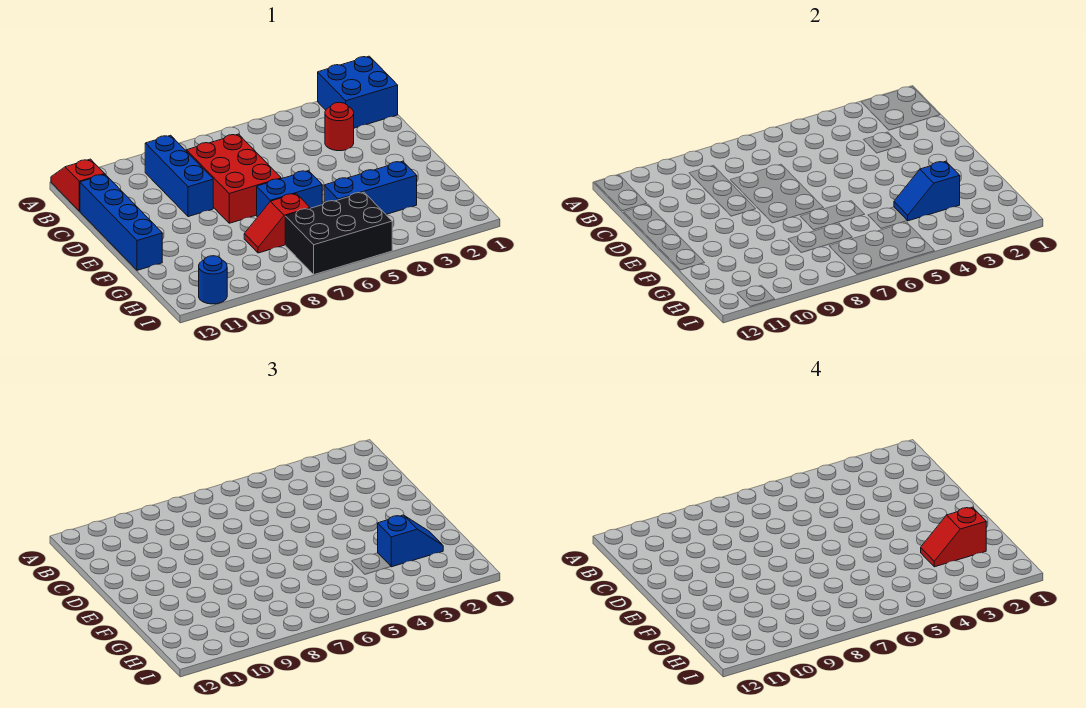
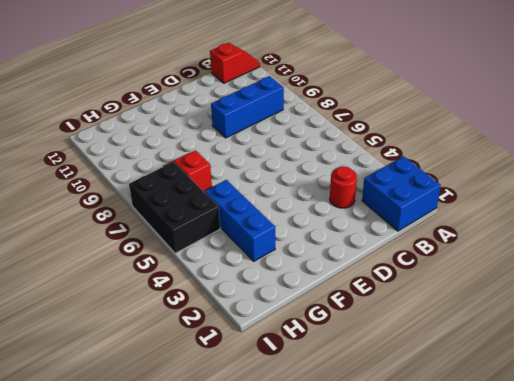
none -> red brick C7:E8 level 1
none -> blue brick C12:F12 level 1
none -> blue brick F6:F7 level 1

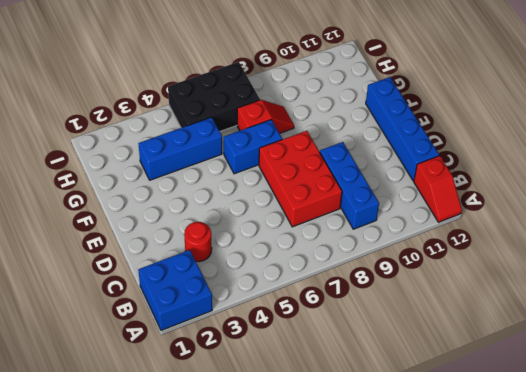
none -> blue round brick I11 level 1
none -> blue slope G3:G4 level 2 top 3
none -> blue slope G2:G3 level 3 top 3

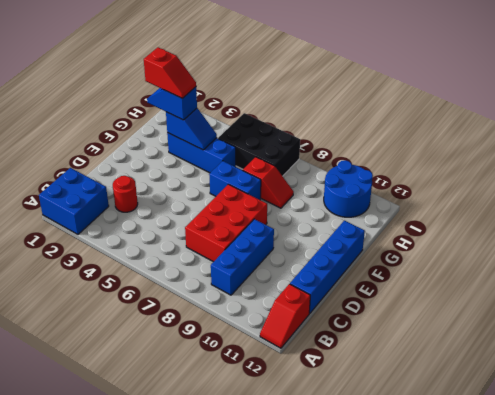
blue round brick H10:I11 level 1 -> blue round brick I11 level 1

